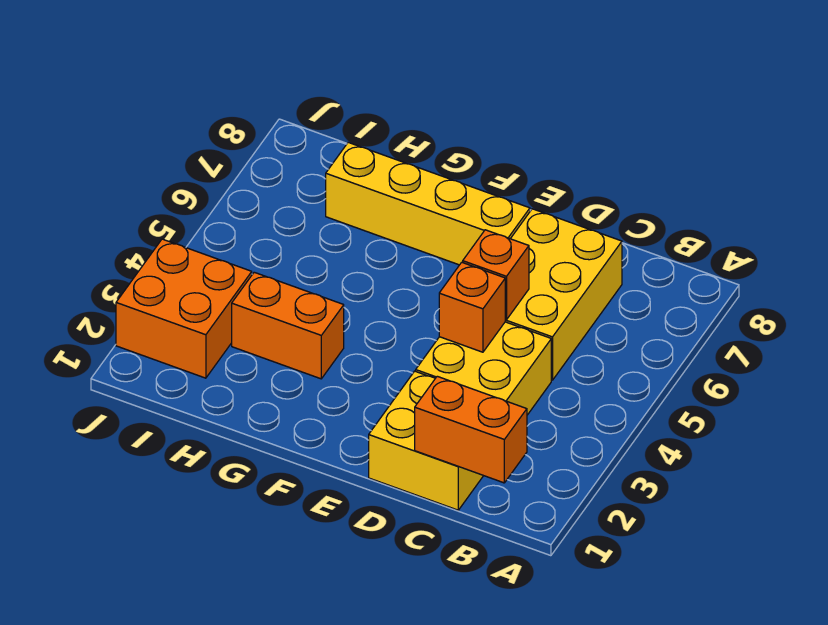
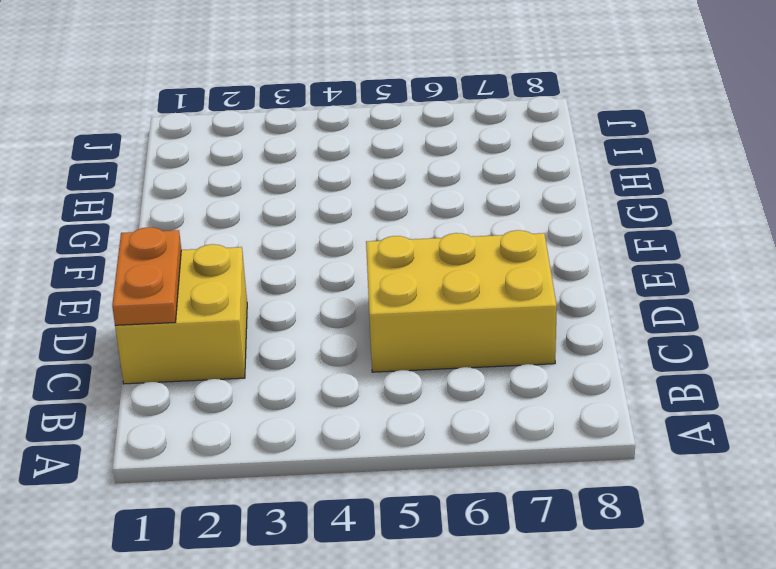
orange plate C1:D1 level 2 -> orange brick B1:C1 level 2
none -> yellow brick C3:D4 level 1
none -> yellow brick E7:H7 level 1

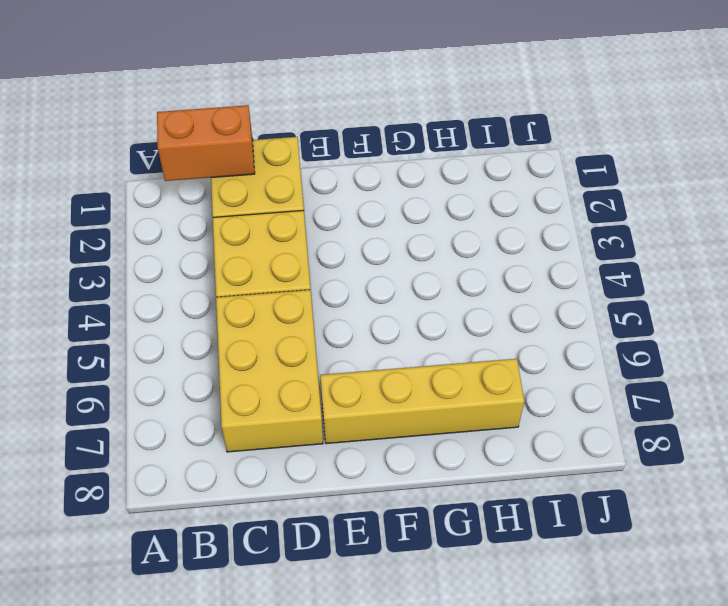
none -> orange brick G3:H3 level 1
none -> orange brick I2:J3 level 1

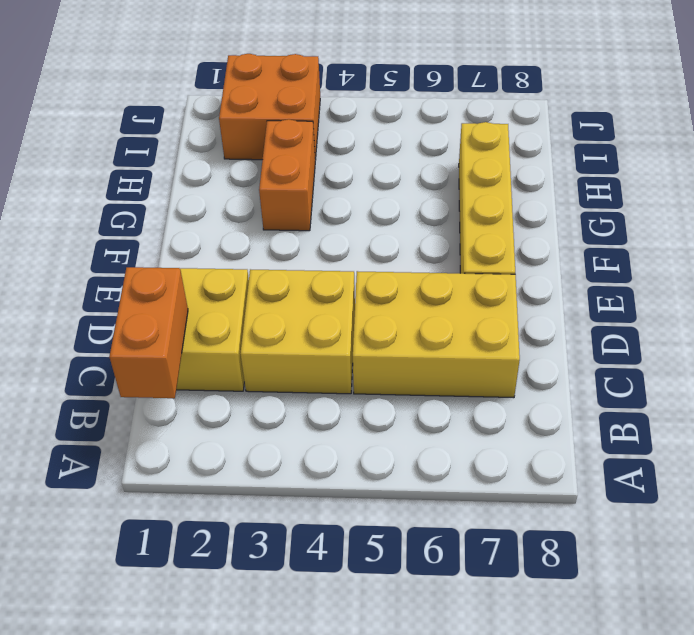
none -> orange brick D4 level 2
none -> orange brick D5 level 2

